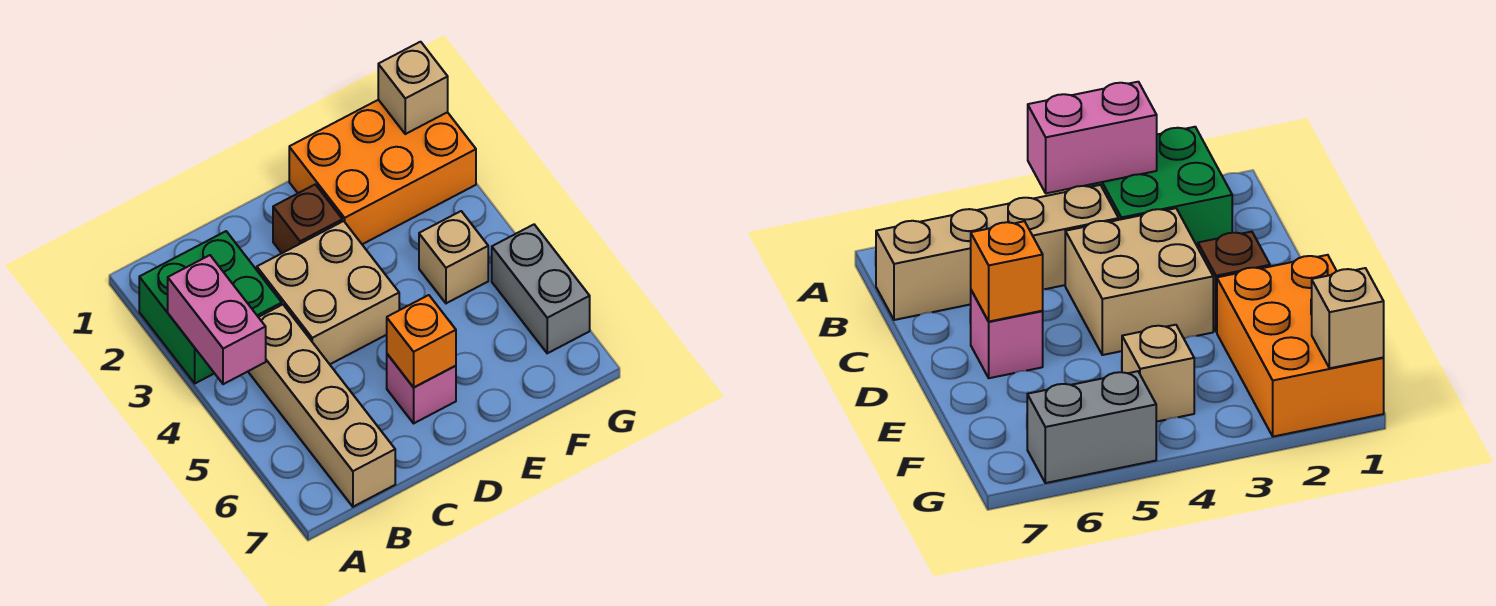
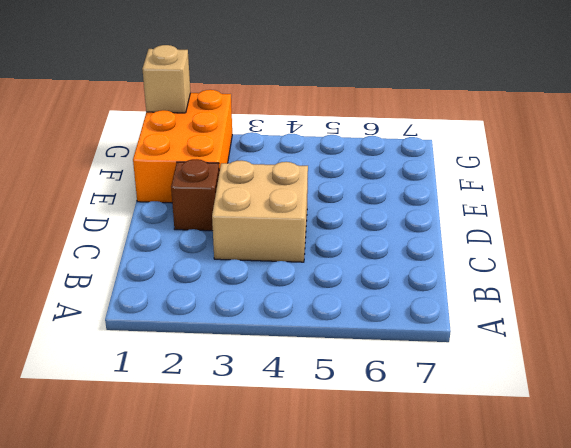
none -> green brick A2:B3 level 1
none -> tan brick B4:B7 level 1

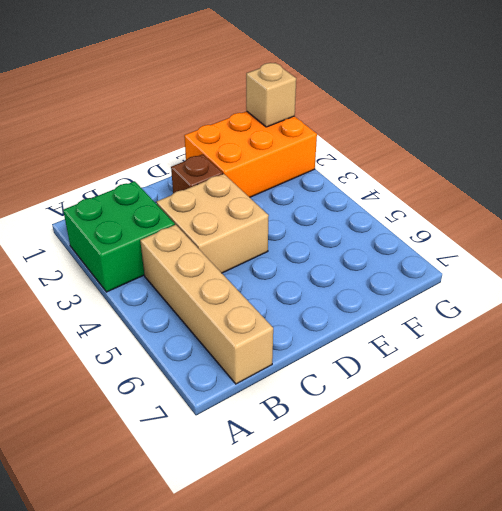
none -> pink brick D6 level 1
none -> tan brick F4 level 1

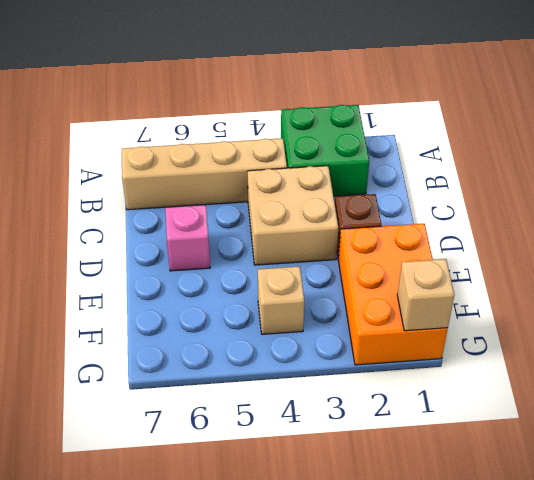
none -> grey brick G5:G6 level 1
none -> pink brick A3:A4 level 2

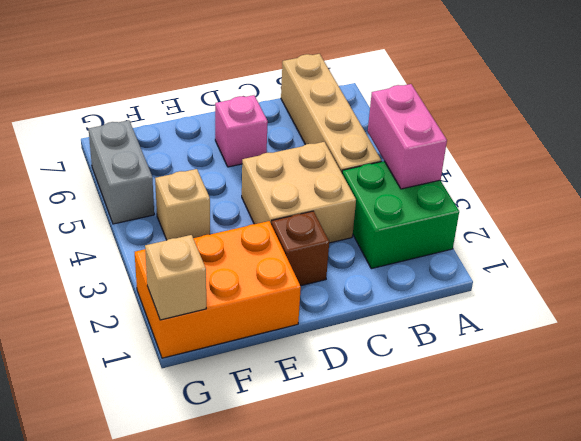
none -> orange brick D6 level 2

